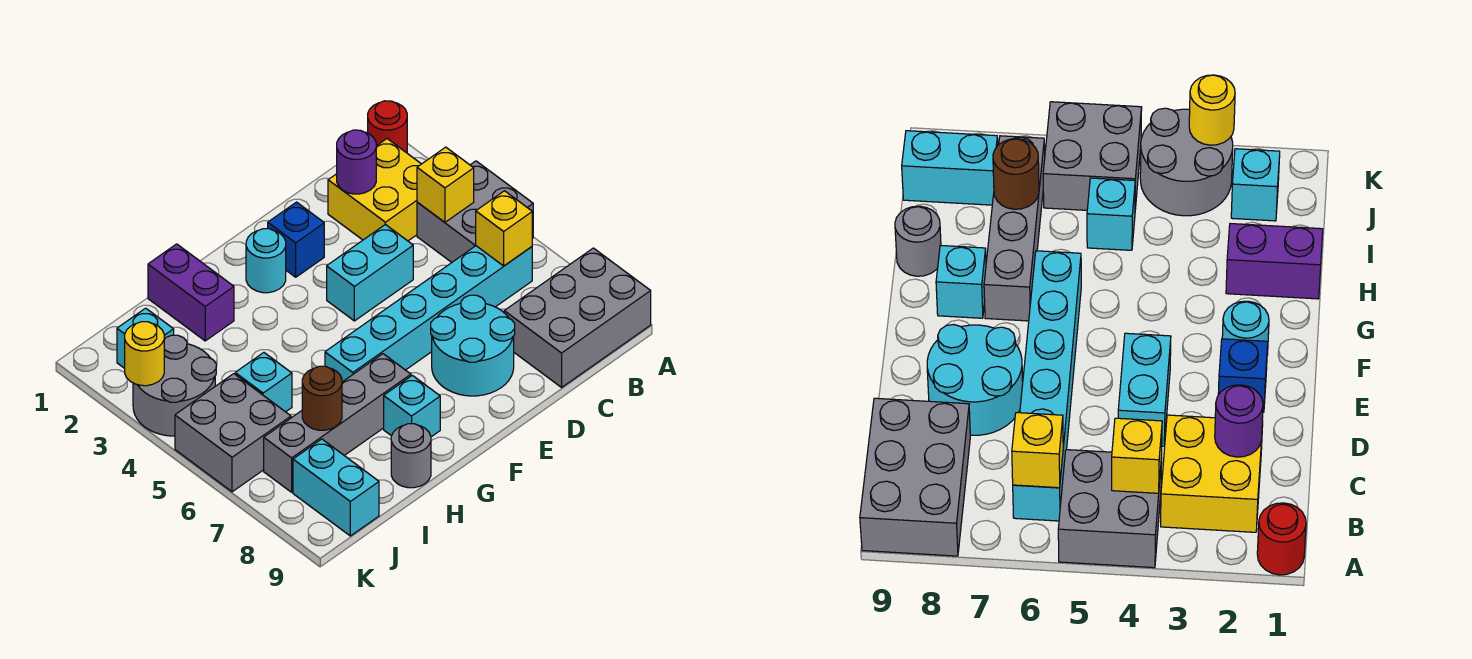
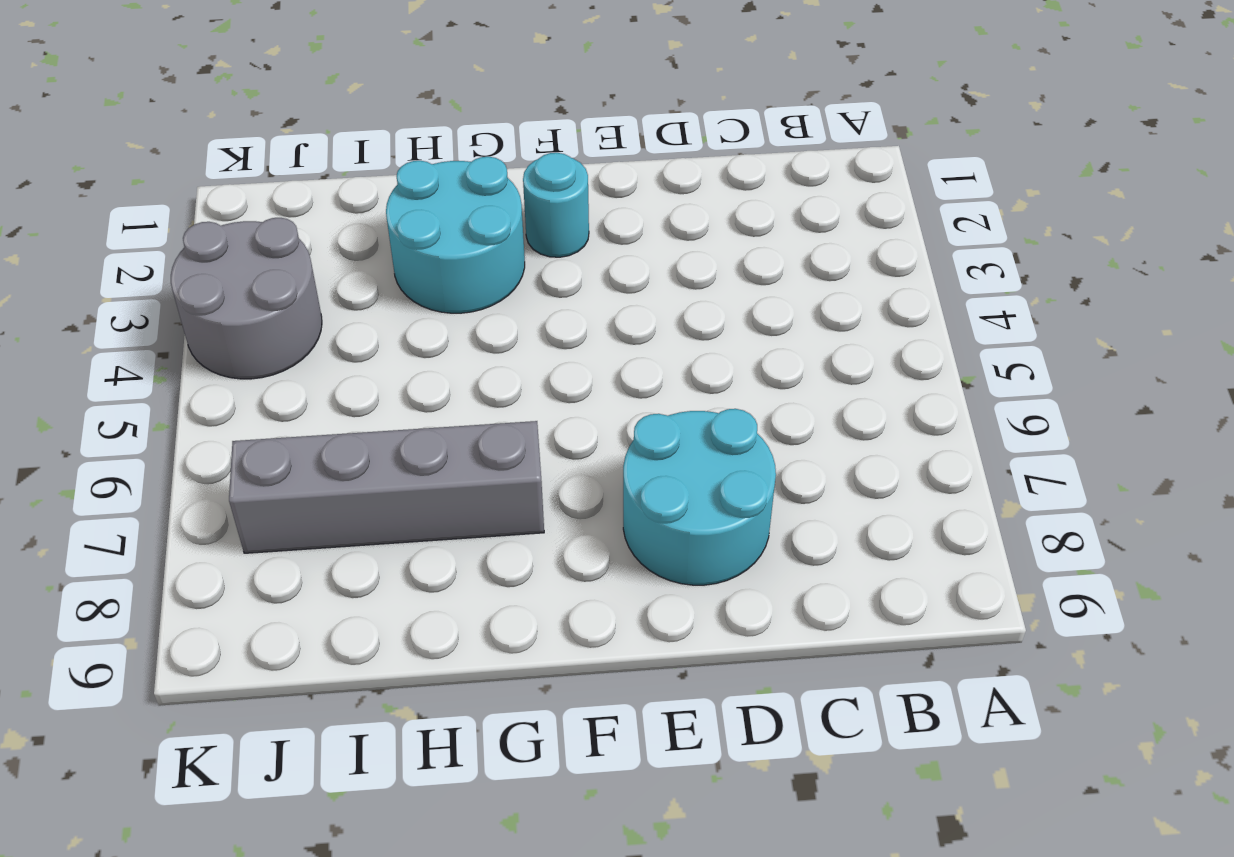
cyan round brick G2:H3 level 1 -> purple brick H1:H2 level 1
none -> red round brick A1 level 1
none -> grey brick A4:B5 level 1
none -> grey brick A8:C9 level 1

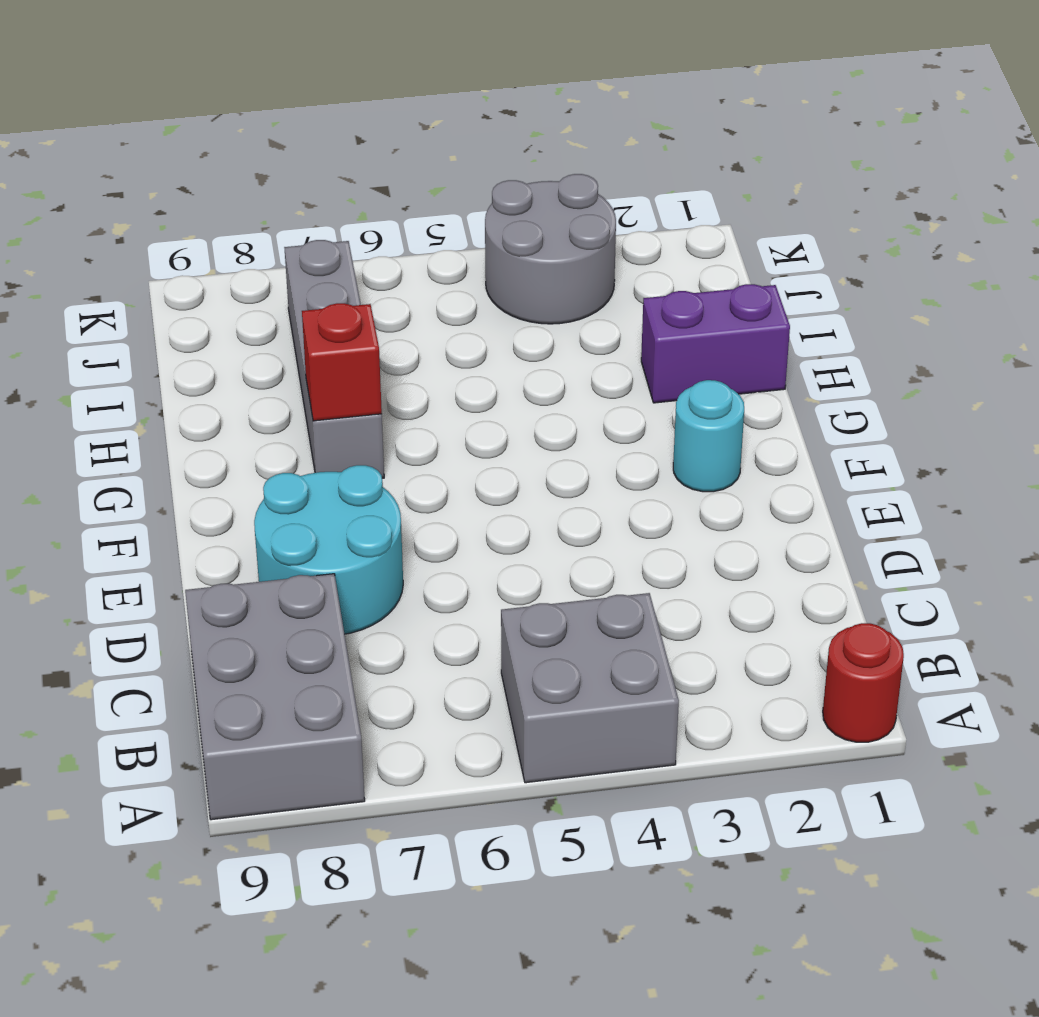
red brick G7 level 2 -> none
none -> yellow brick B2:C3 level 1
none -> cyan brick B6:G6 level 1
none -> cyan brick D4:E4 level 1

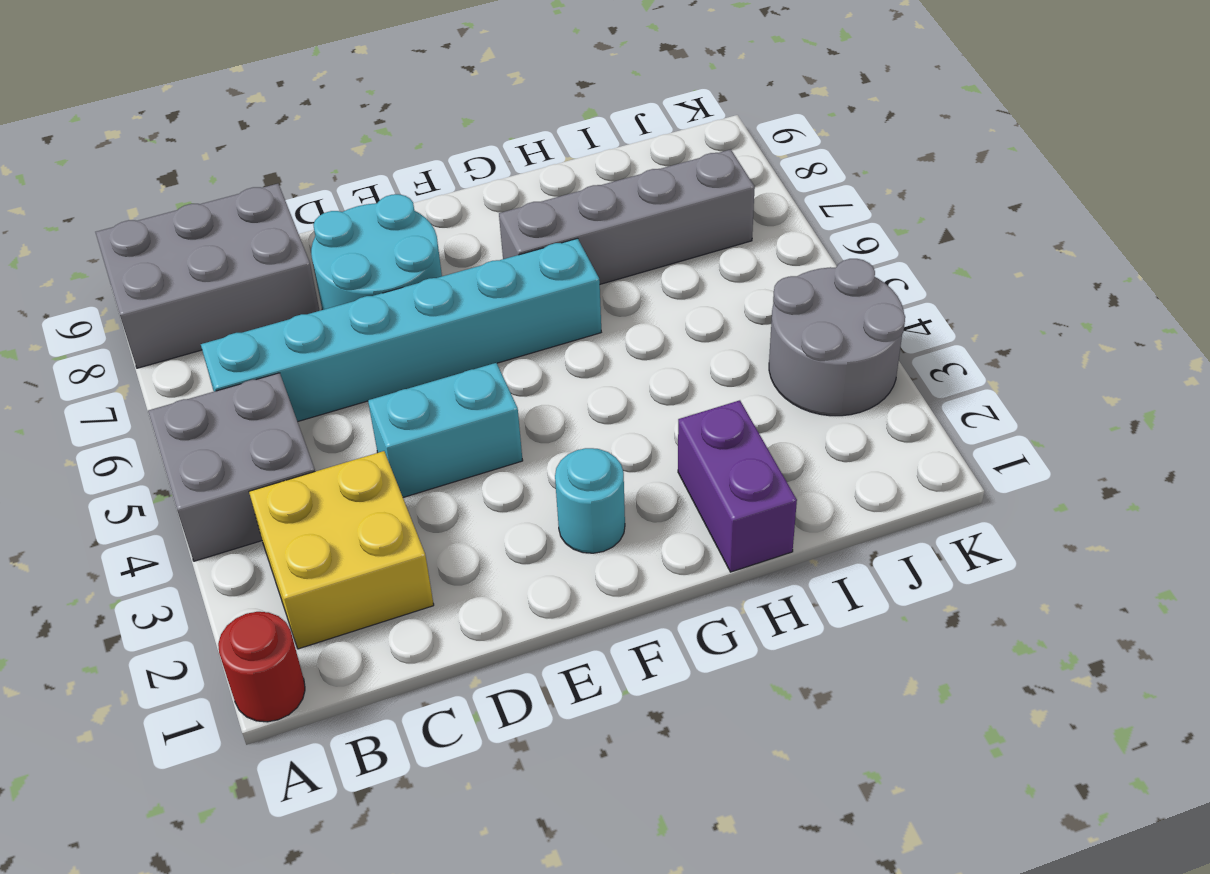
none -> blue brick E2 level 1
none -> cyan brick G8 level 1
none -> grey round brick H9 level 1

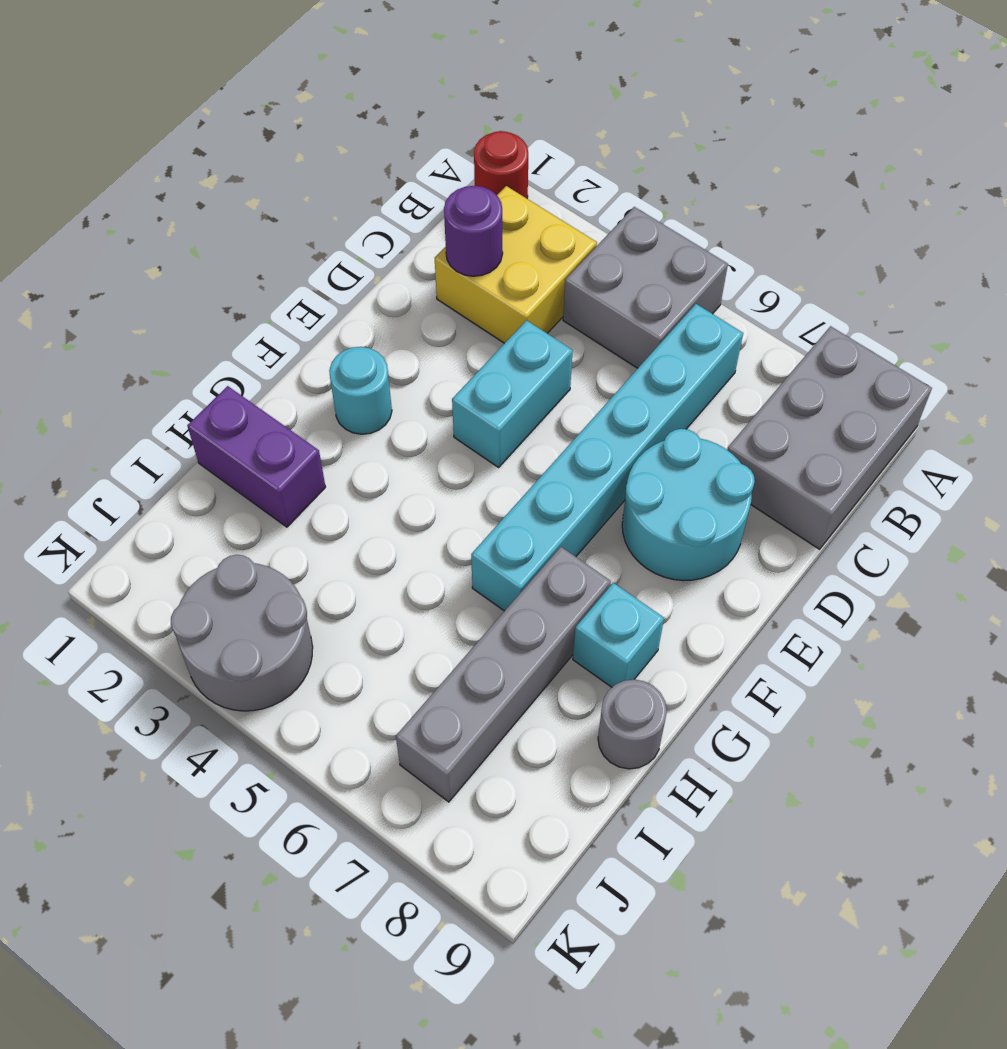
none -> blue brick E2 level 1
none -> cyan brick I5 level 1
none -> cyan brick J2 level 1

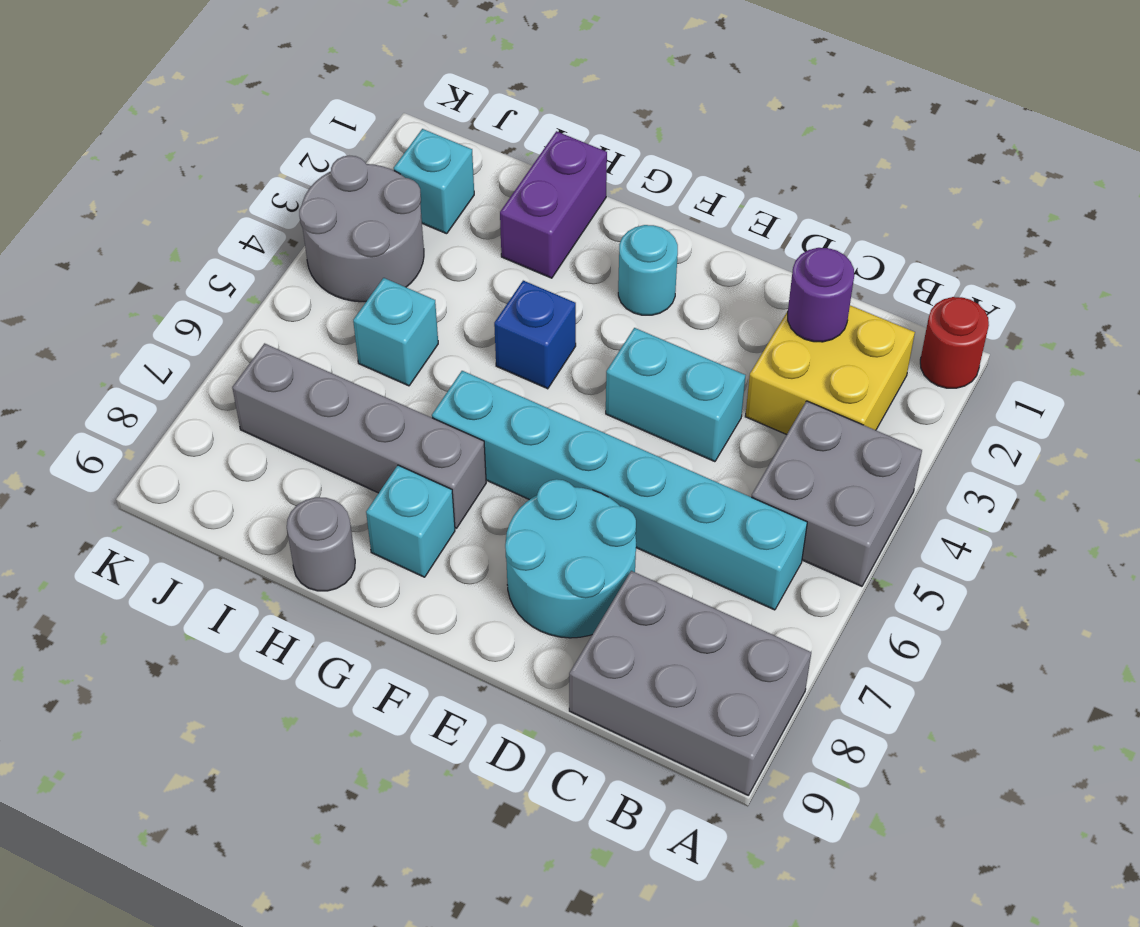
blue brick G4 level 1 -> blue brick E2 level 1
none -> grey brick J5:K6 level 1
none -> cyan brick J8:J9 level 1
none -> yellow brick B4 level 2

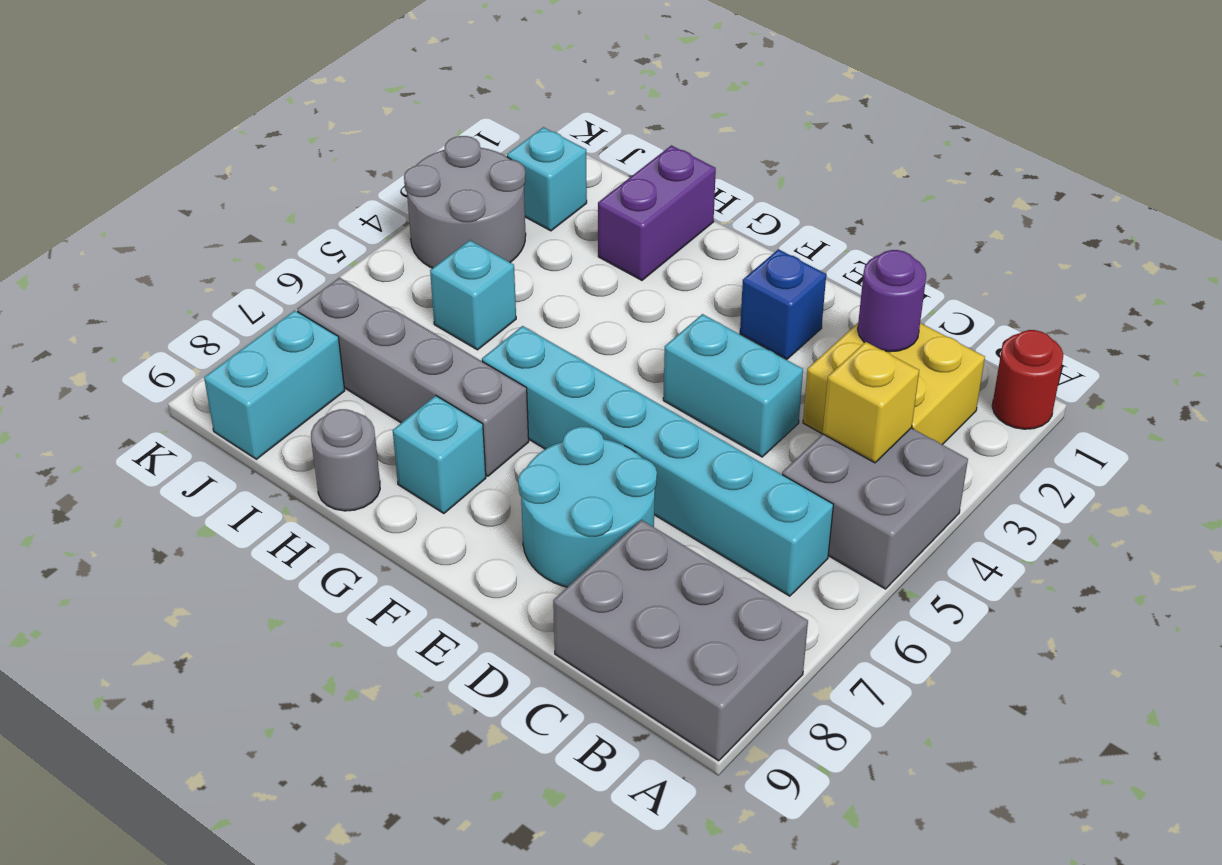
none -> cyan round brick F2 level 1
none -> grey brick J5:K6 level 1
none -> yellow brick B6 level 2

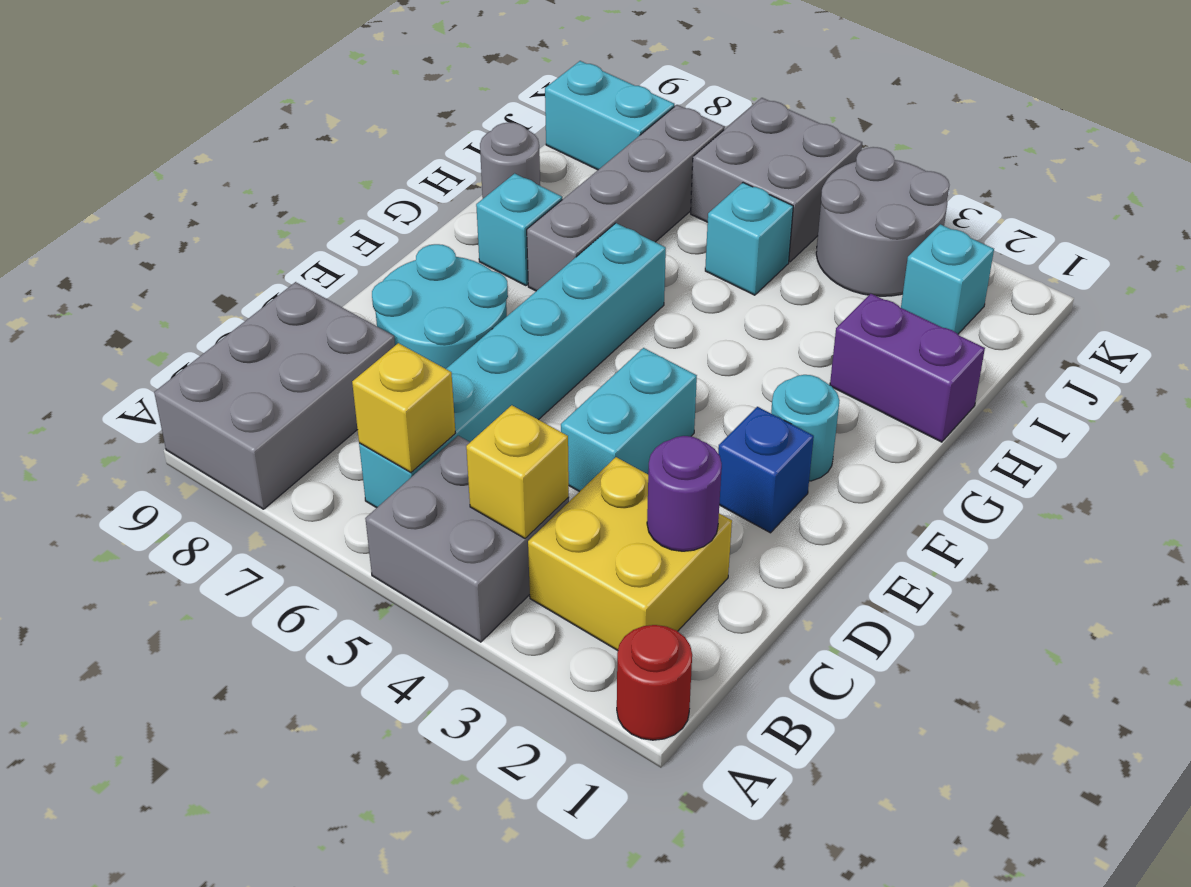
none -> brown round brick I7 level 2
none -> yellow round brick K3 level 2

